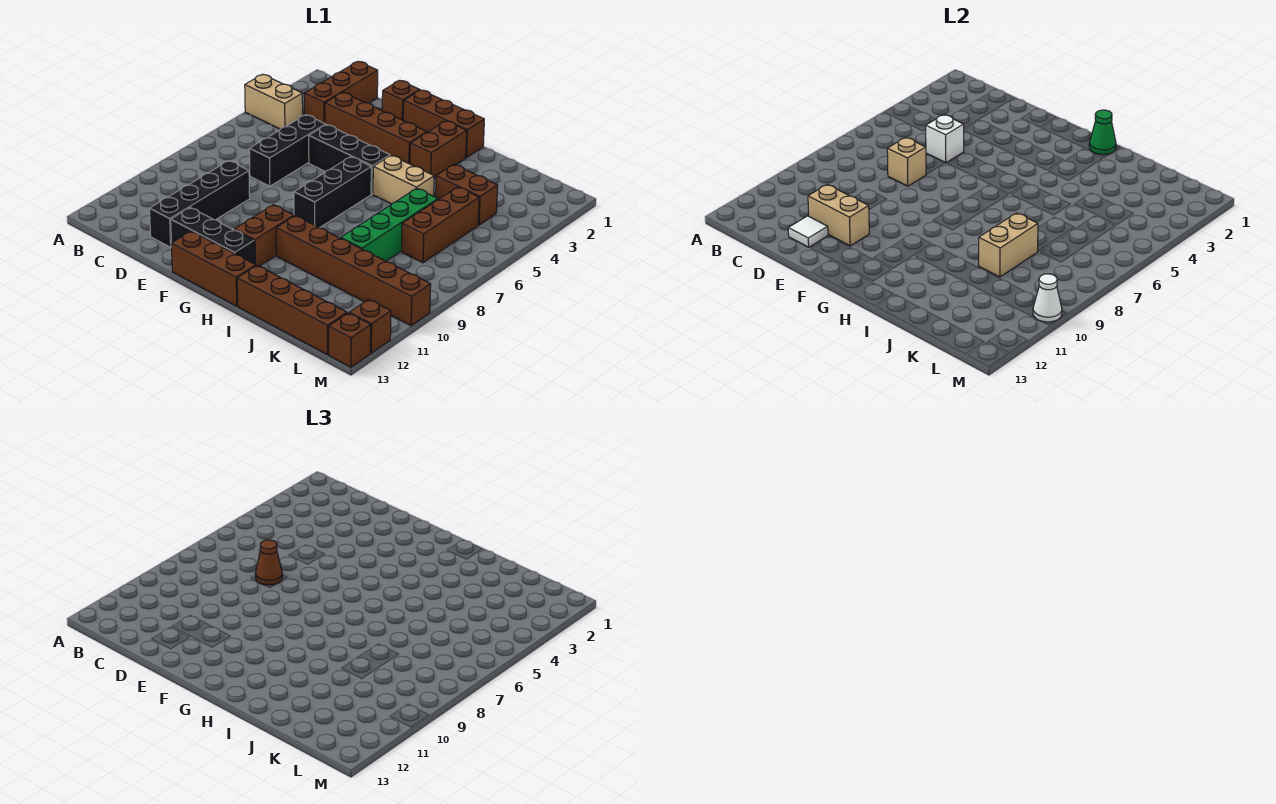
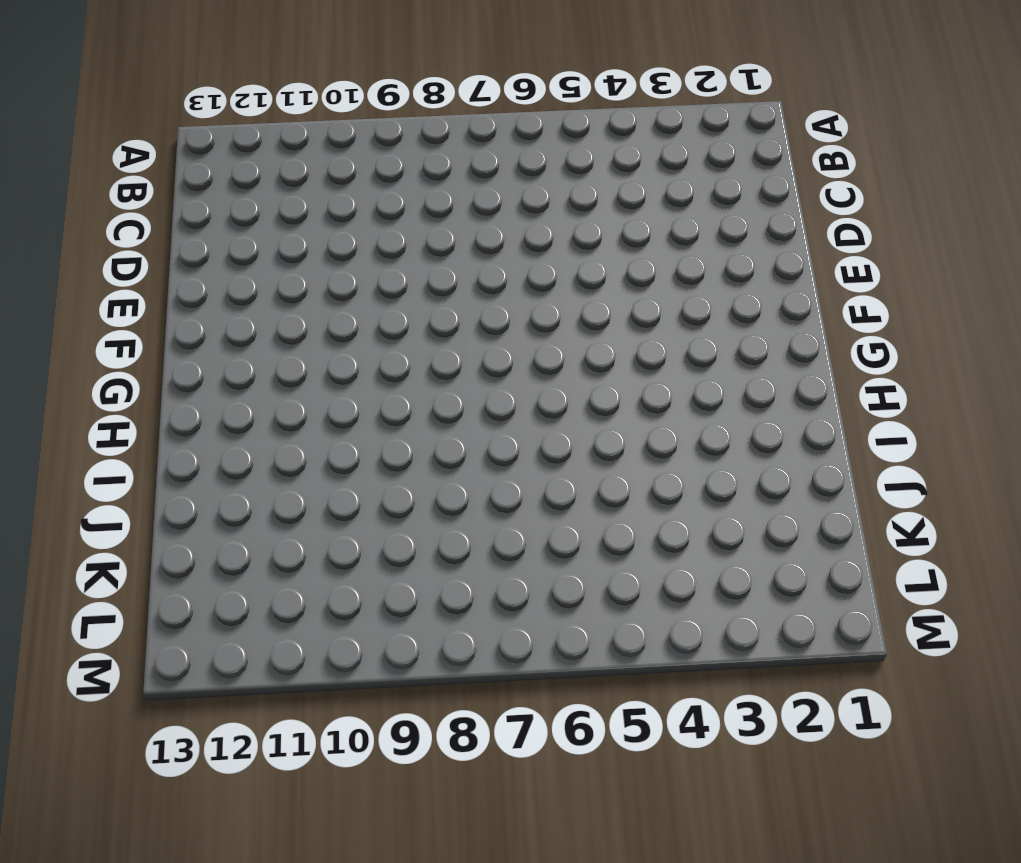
none -> tan brick A4:B4 level 1
none -> brown brick C1:C3 level 1
none -> brown brick D3:G3 level 1

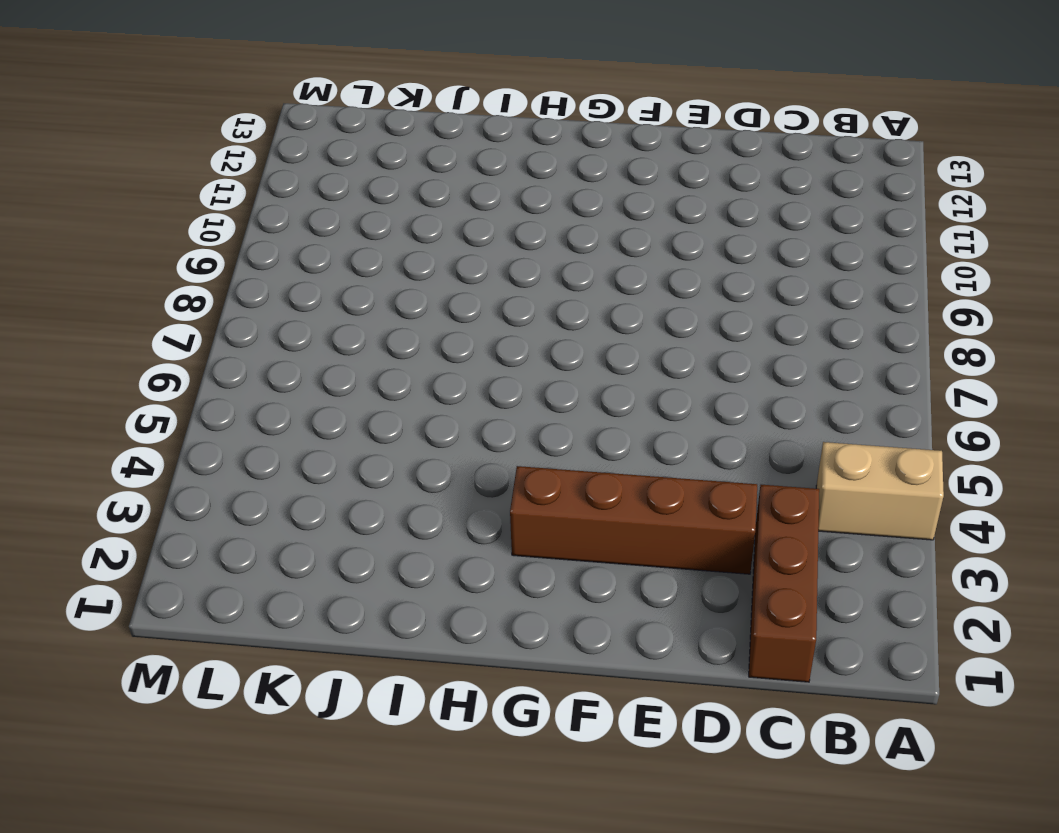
none -> black brick D5:D7 level 1
none -> black brick D9:D12 level 1
none -> brown brick E1 level 1

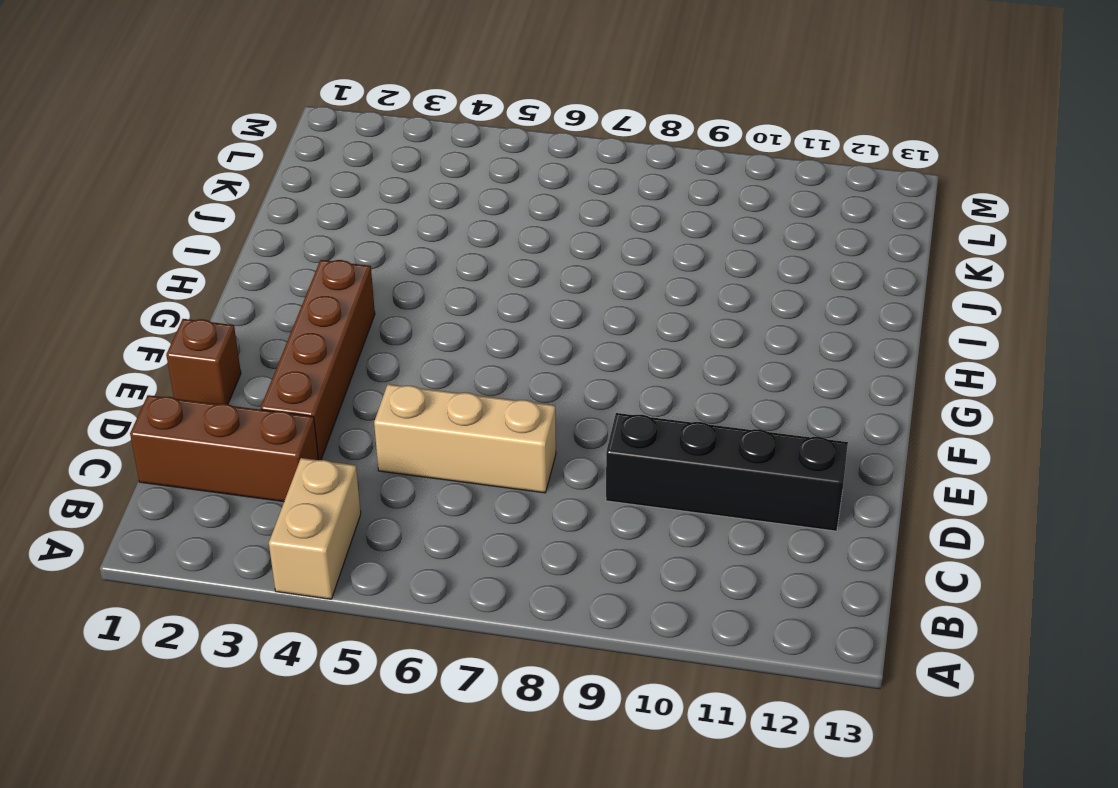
tan brick D5:D7 level 1 -> black brick D5:D7 level 1
none -> black brick E5:G5 level 1
none -> black brick E12:G12 level 1
none -> brown brick F1:H1 level 1

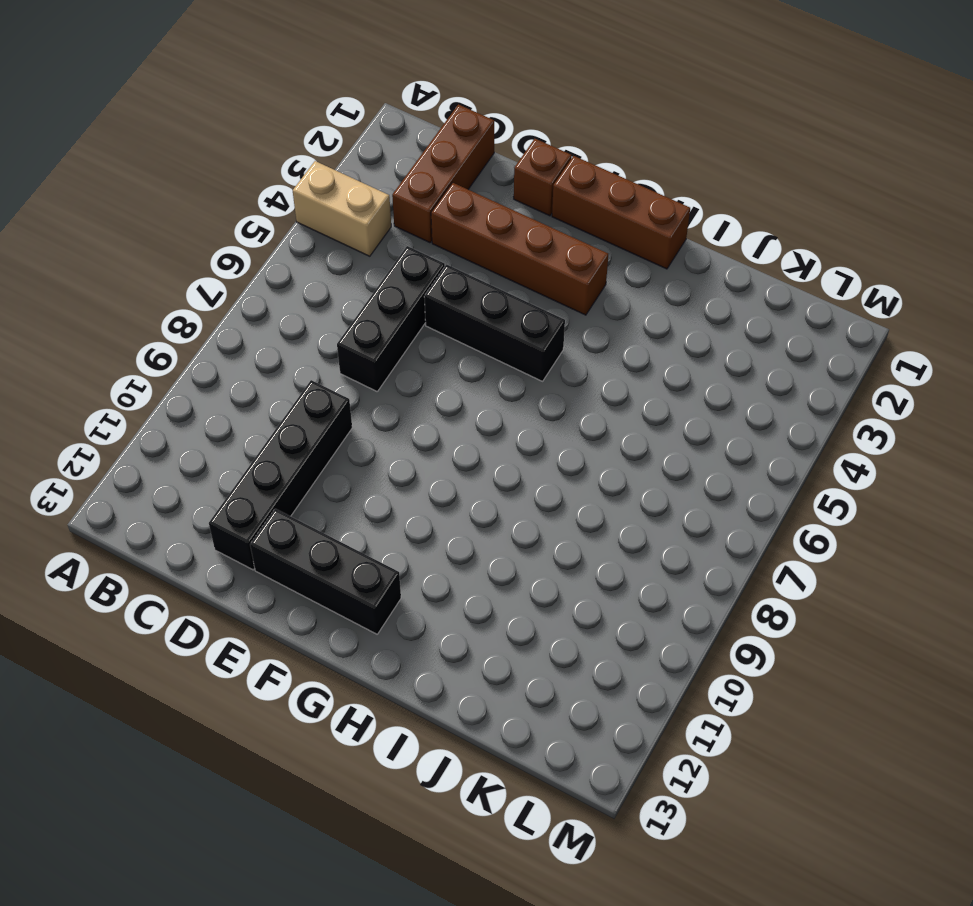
none -> brown brick F13:H13 level 1
none -> black brick G6:G8 level 1
none -> brown brick G10:G11 level 1

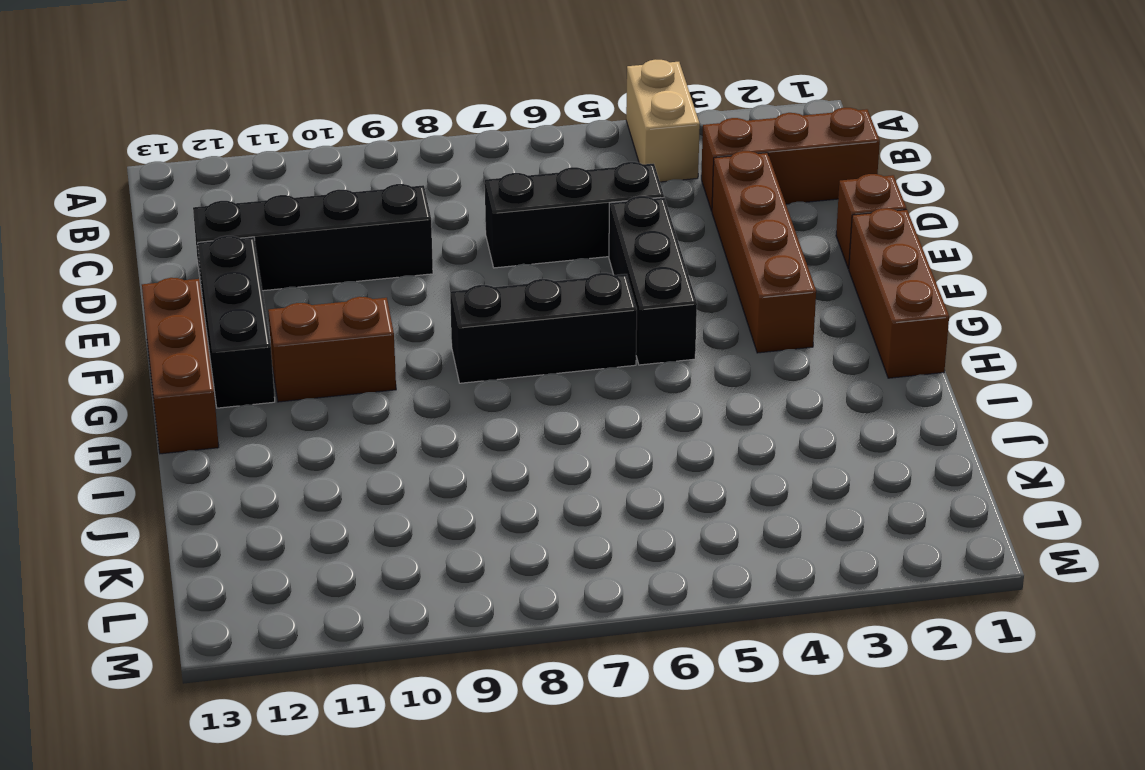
none -> brown brick H2:H3 level 1
none -> tan brick H5:I5 level 1
none -> brown brick H10:M10 level 1

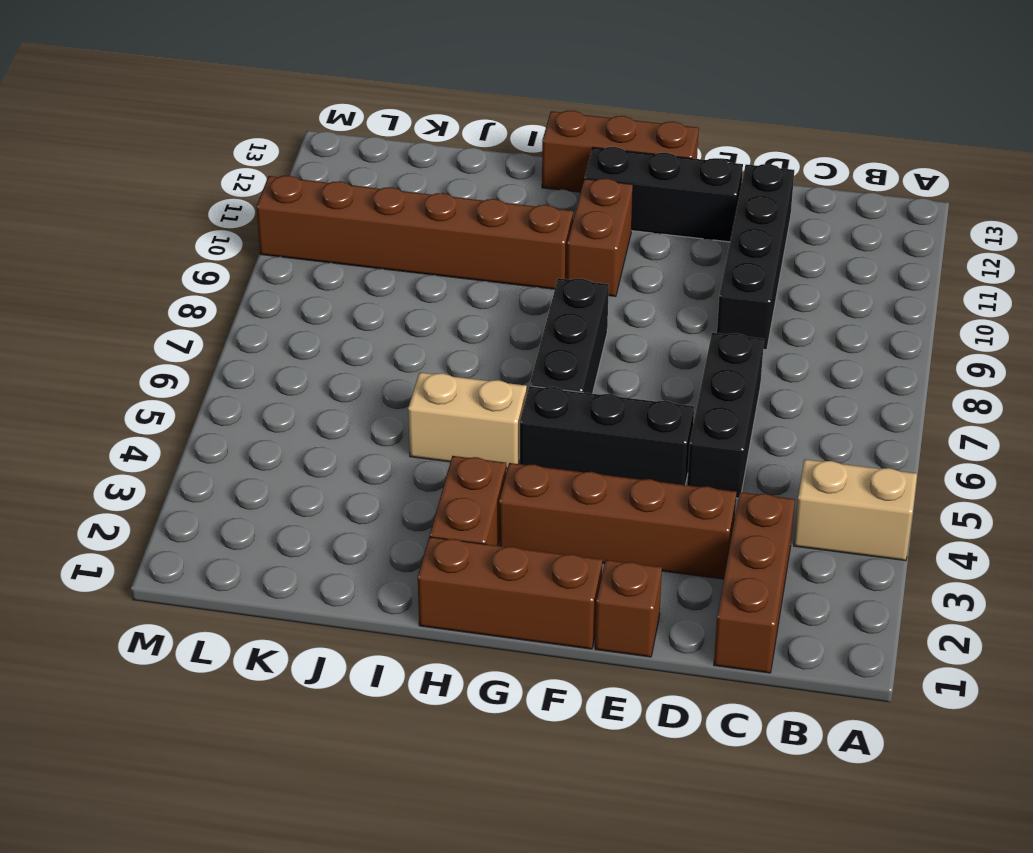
none -> brown brick I13:L13 level 1
none -> brown brick J4:K4 level 1
none -> green brick J6:J9 level 1

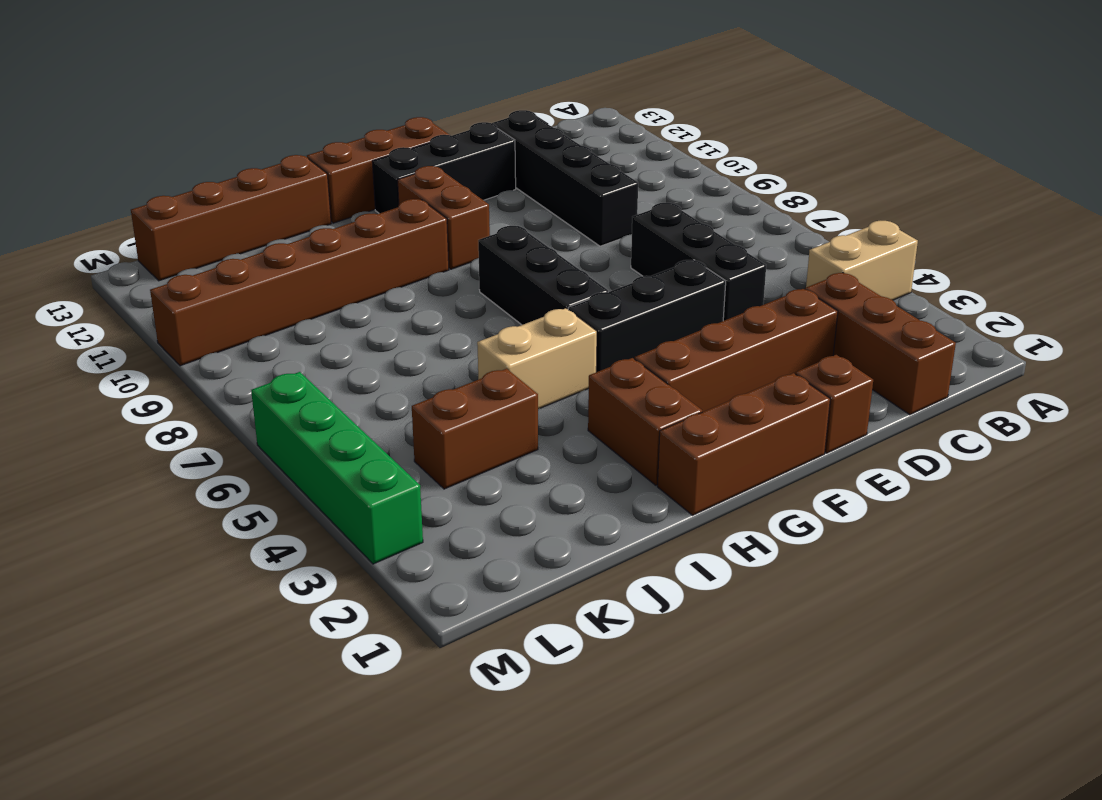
green brick M3:M6 level 1 -> green brick J6:J9 level 1
none -> brown brick K5:K7 level 1
none -> brown brick M12 level 1
none -> brown brick M13 level 1

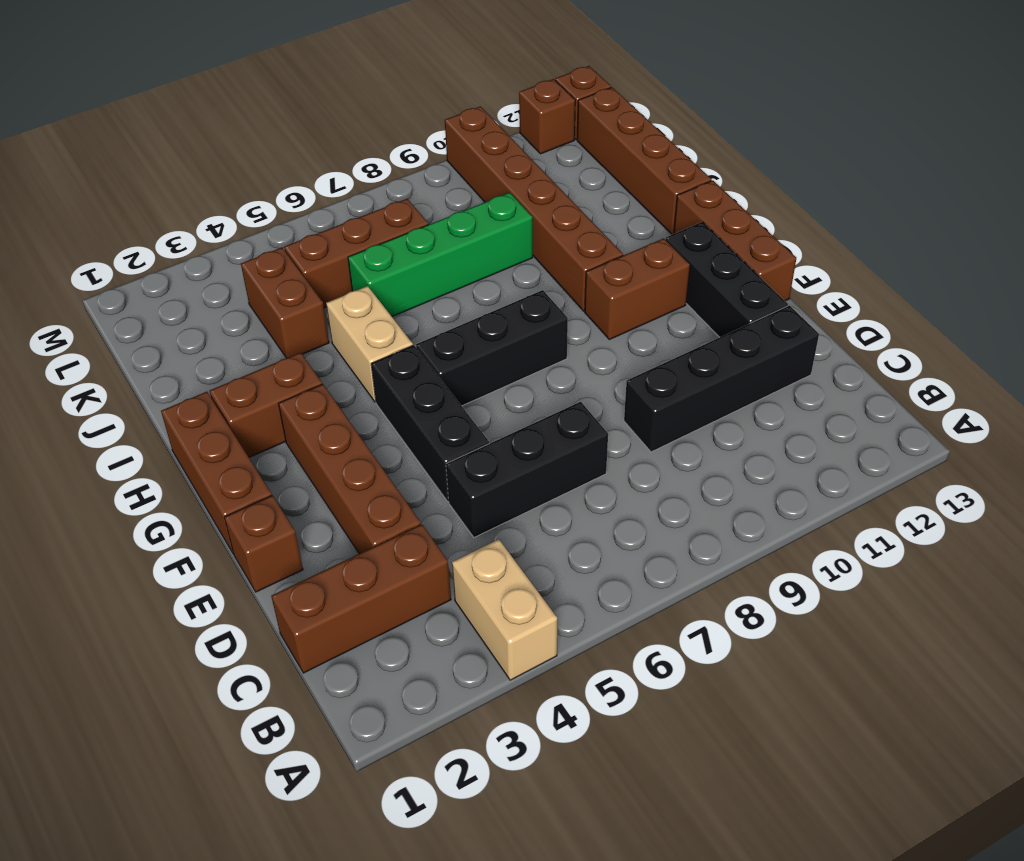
none -> white brick D5 level 2
none -> tan brick D7 level 2
none -> tan brick D11:E11 level 2

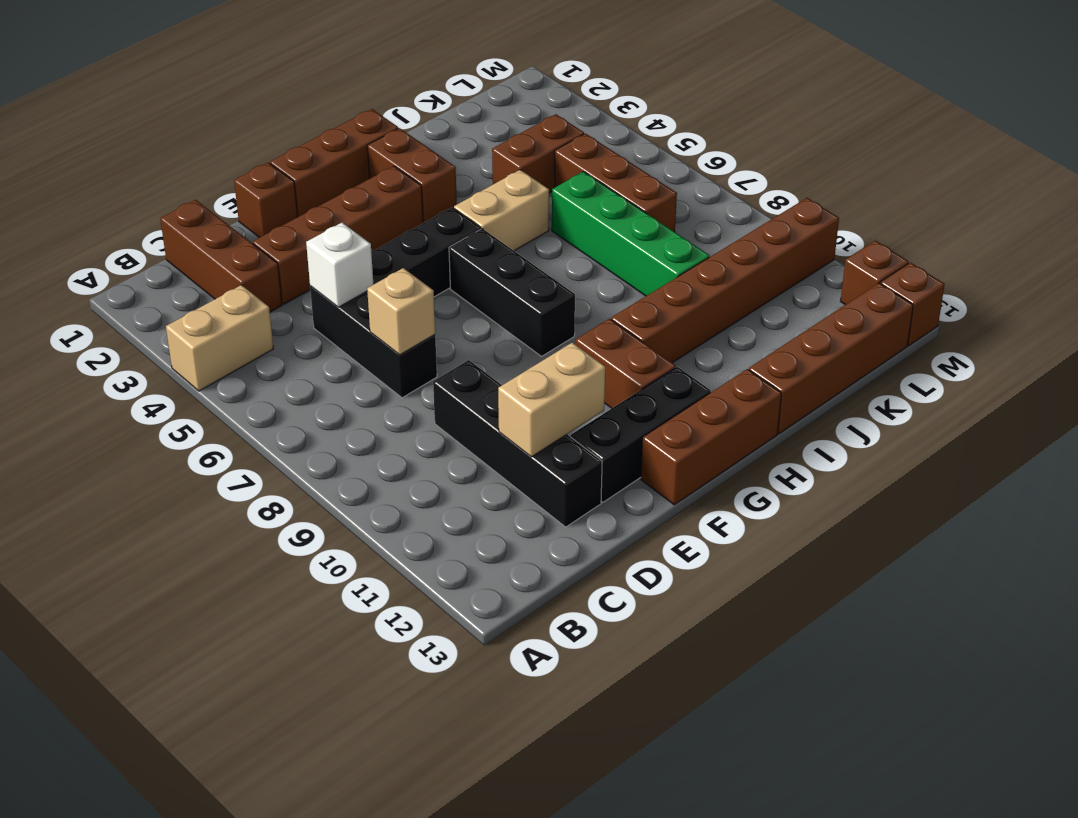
none -> white tile D12 level 2
none -> green cone H1 level 2
none -> tan brick J8:J9 level 2

